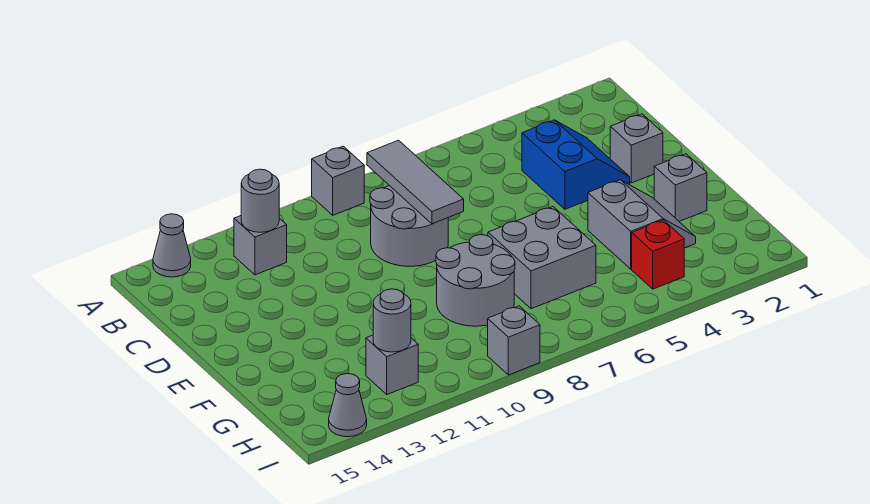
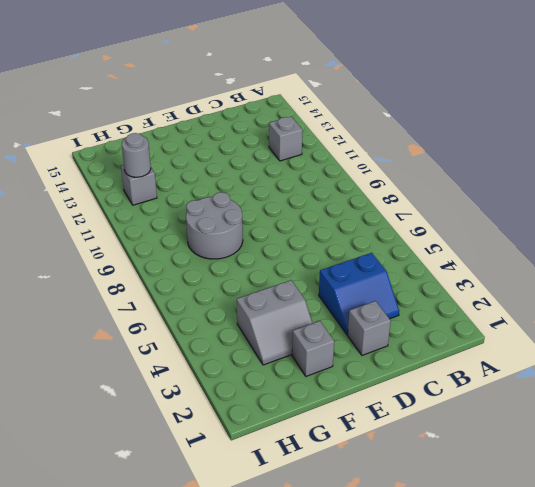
none -> grey brick A9 level 1
none -> grey cone A14 level 1
none -> grey round brick C8:D9 level 1

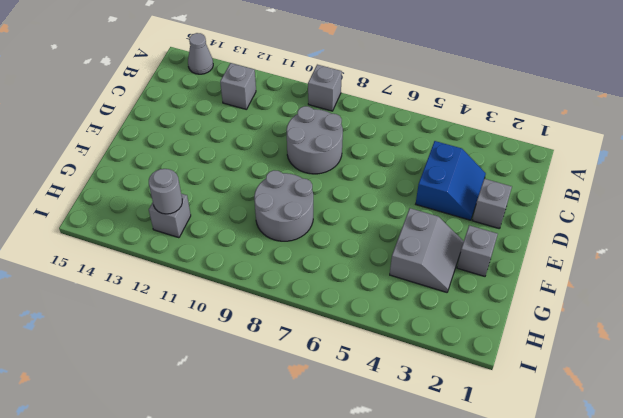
none -> grey brick F6:G7 level 1
none -> red brick H4 level 1
none -> grey brick I9 level 1

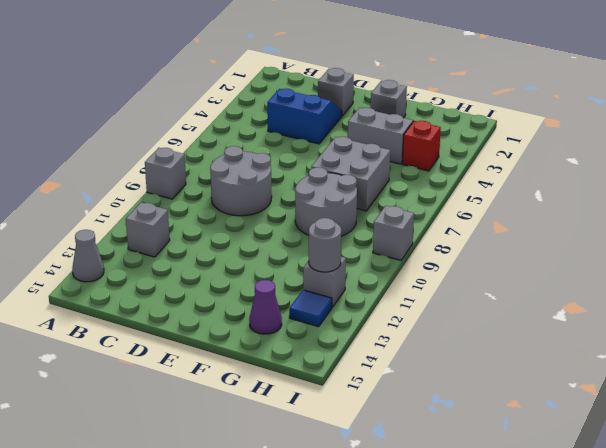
purple cone G14 level 1 -> none
blue tile H13 level 1 -> none
none -> grey cone I14 level 1
none -> grey tile B8:D8 level 2
none -> grey round brick B12 level 2

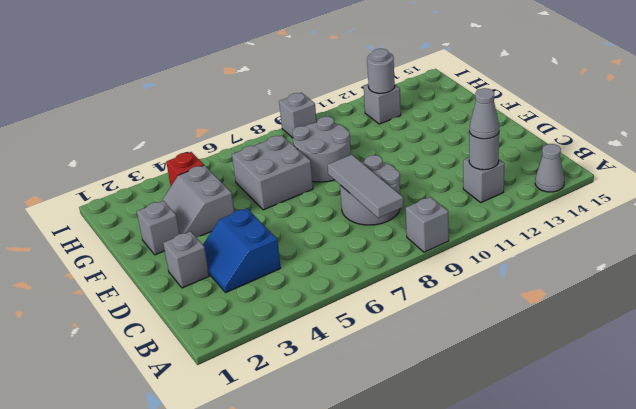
grey cone B12 level 3 -> grey cone I14 level 1

